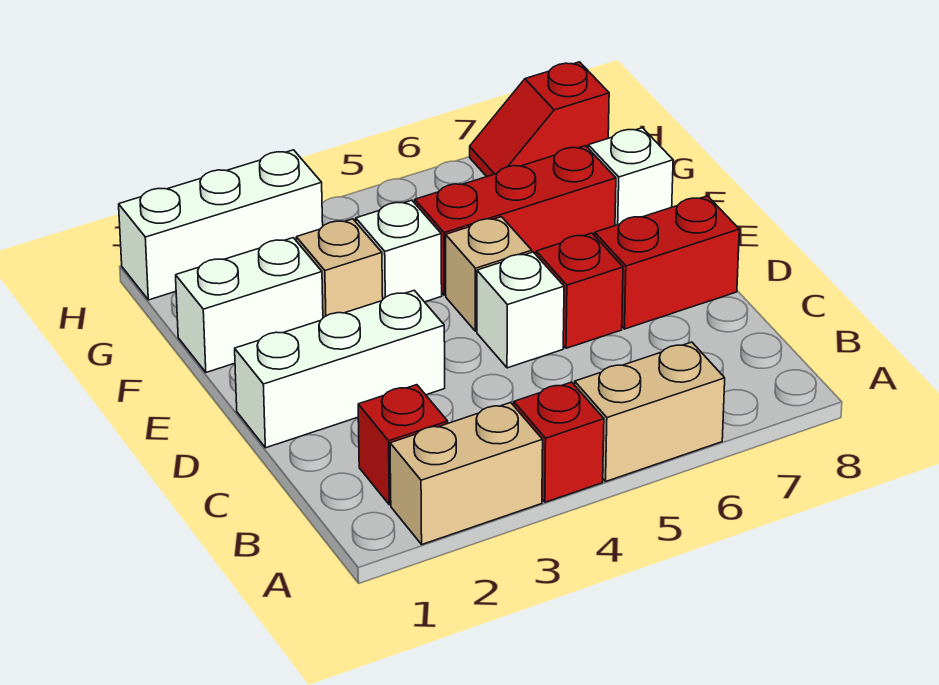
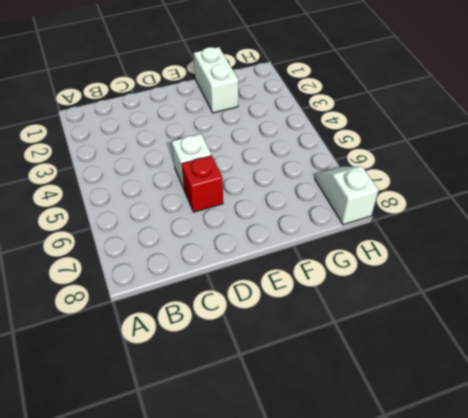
white slope H7:H8 level 1 top 8 -> red slope H7:H8 level 1 top 8
none -> tan brick A2:A3 level 1
none -> red brick A4 level 1
none -> tan brick A5:A6 level 1

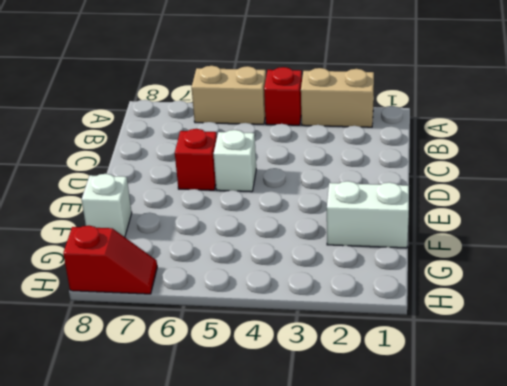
none -> red brick B2 level 1
none -> white brick D1:D3 level 1
none -> red brick D7:D8 level 1

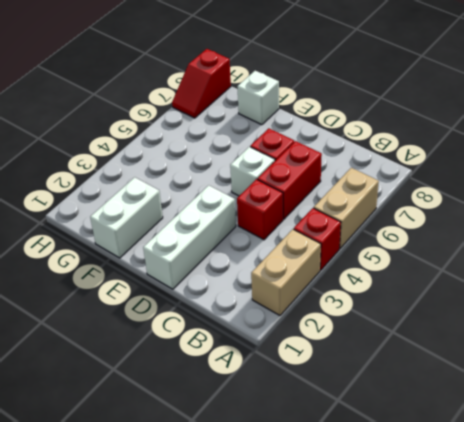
red brick C4 level 1 -> red brick B2 level 1
red brick C5:C6 level 1 -> red brick D7:D8 level 1
none -> tan brick E5 level 1
none -> tan brick F3 level 1
none -> white brick F4 level 1

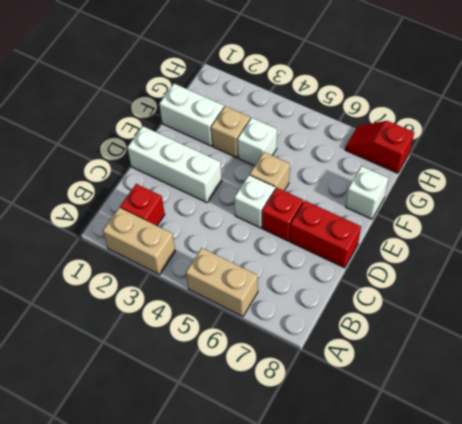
none -> red brick A4 level 1
none -> red brick F5:F7 level 1
none -> white brick H1:H3 level 1

